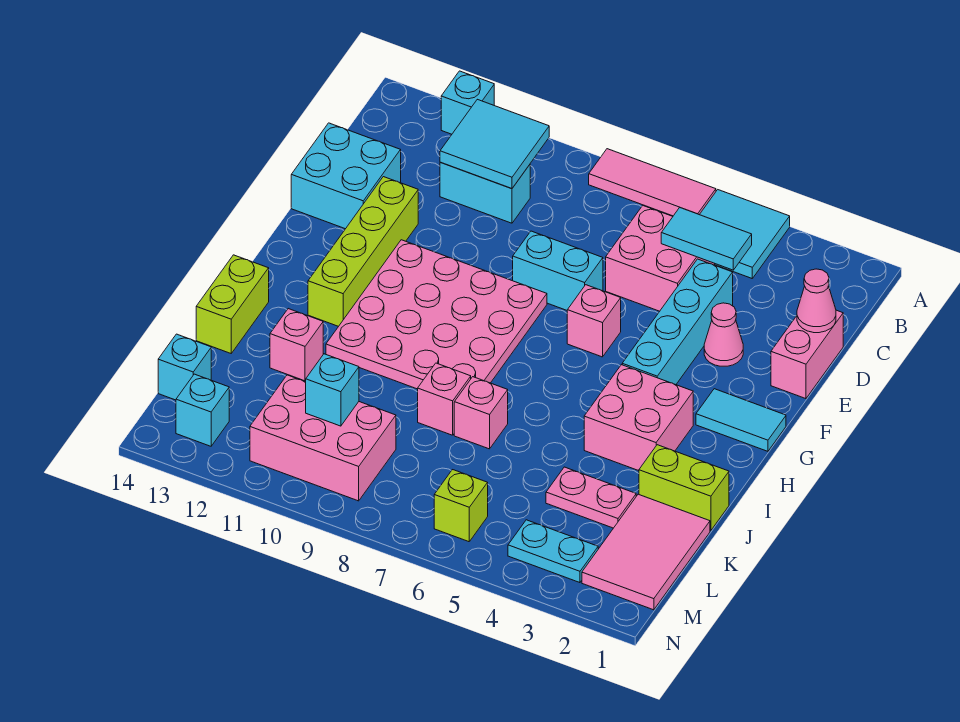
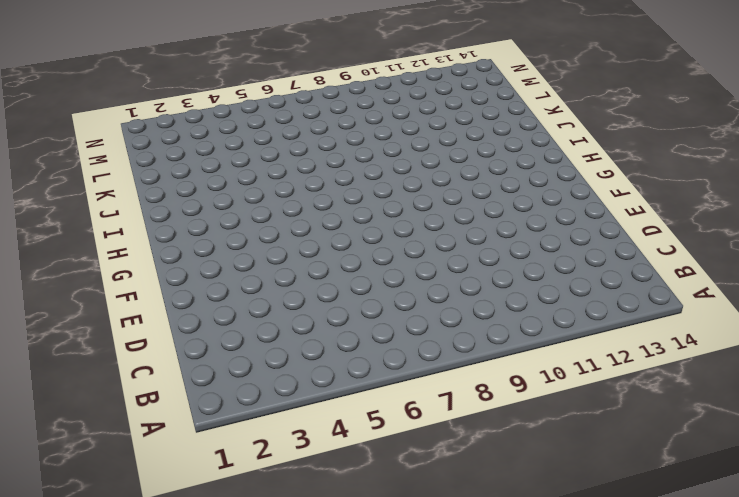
none -> cyan tile A4:B5 level 1
none -> pink tile A6:A8 level 1
none -> cyan brick A12 level 1
none -> pink brick C5:D6 level 1

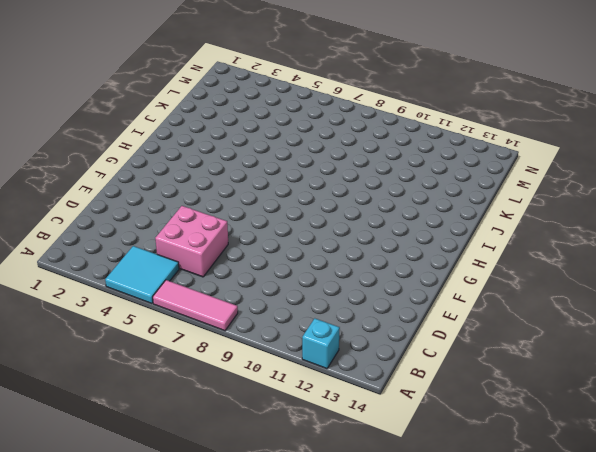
none -> cyan brick C10:C11 level 1
none -> pink brick D1:E1 level 1
none -> cyan brick D4:G4 level 1
none -> cyan brick D13:E14 level 1

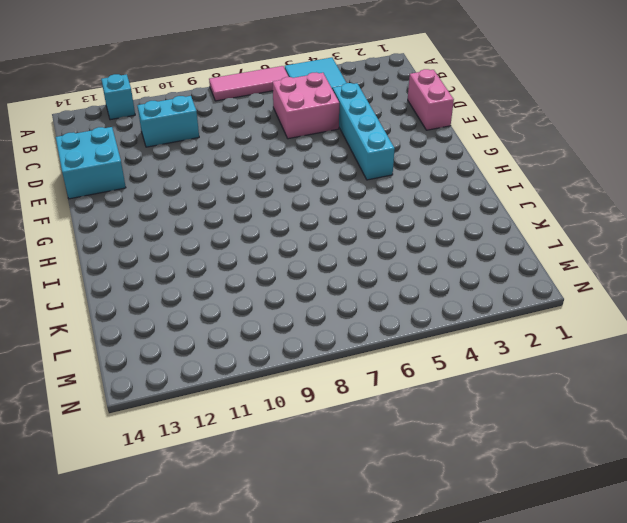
none -> pink cone E3 level 1
none -> cyan brick E7:E8 level 1
none -> lime brick E12:H12 level 1
none -> pink brick F6 level 1

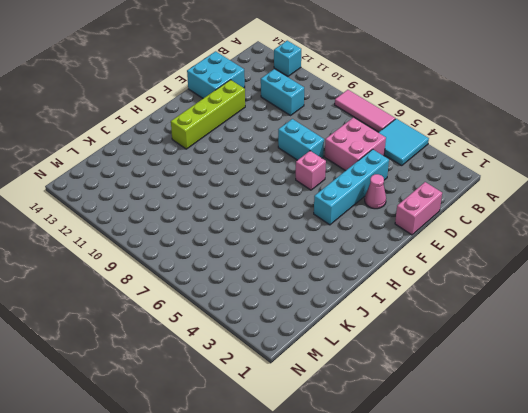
none -> pink plate F8:I11 level 1
none -> cyan tile G1:G2 level 1
none -> pink brick H3:I4 level 1
none -> lime brick I14:J14 level 1

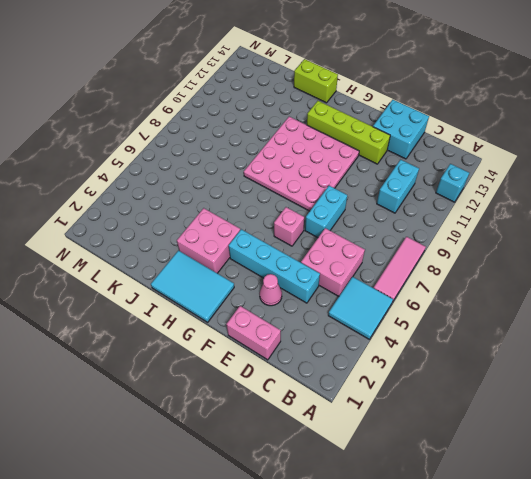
cyan tile G1:I2 level 1 -> cyan tile G1:G2 level 1
none -> lime brick J1:J2 level 1
none -> pink brick J7 level 1
none -> pink brick J8 level 1
none -> pink brick J12 level 1

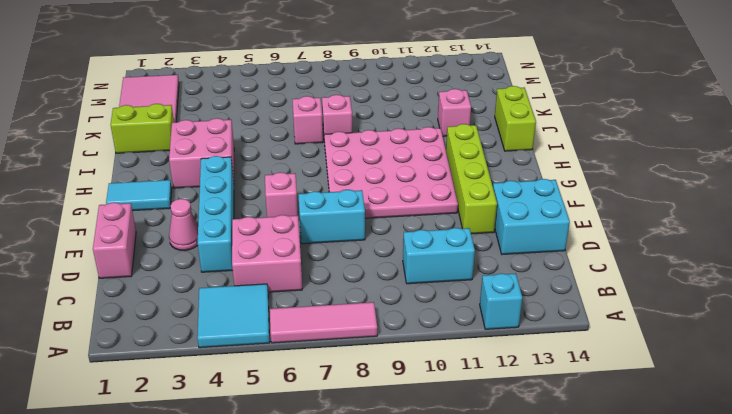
none -> pink plate K3:K4 level 1
none -> pink brick L9:M11 level 1
none -> cyan brick L14 level 1
none -> cyan plate M3:M4 level 1

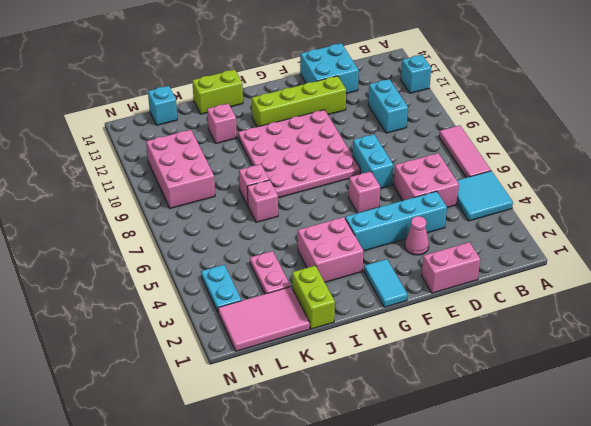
none -> lime brick M6 level 1
none -> cyan brick M13 level 1
none -> cyan tile B10:C11 level 2
none -> cyan tile C4:C5 level 2

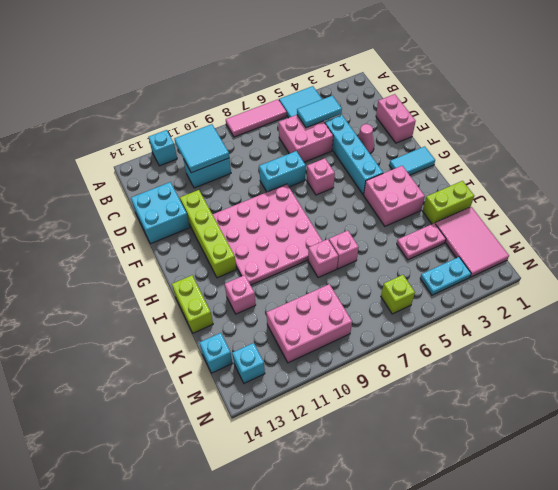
none -> pink cone D1 level 2
none -> cyan brick L10 level 2

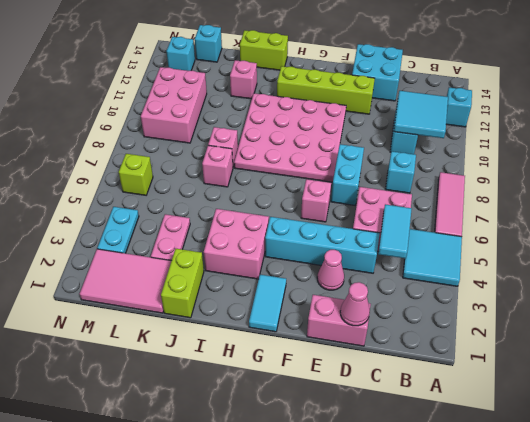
cyan brick C8 level 1 -> cyan brick L10 level 2

